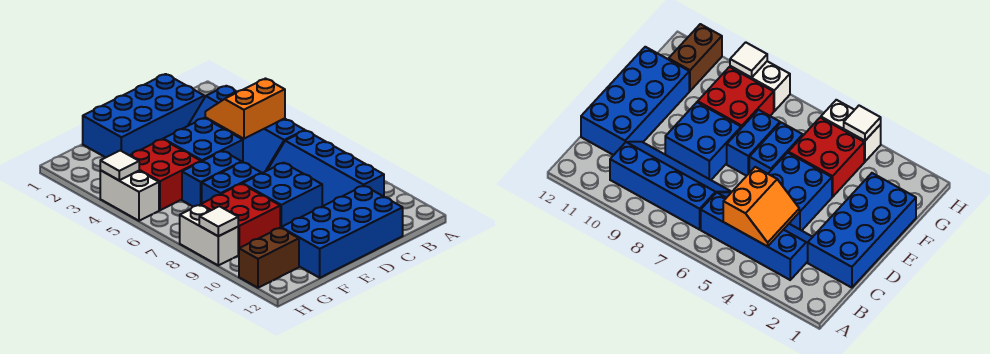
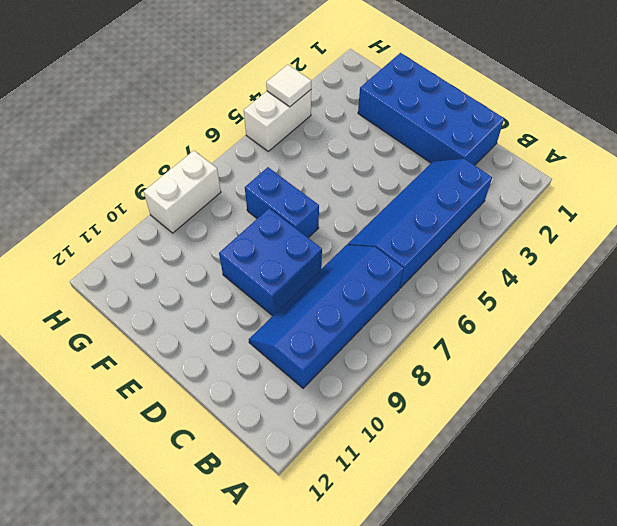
none -> blue brick C11:F12 level 1
none -> blue brick D4:E5 level 1
none -> blue brick E6:F6 level 1

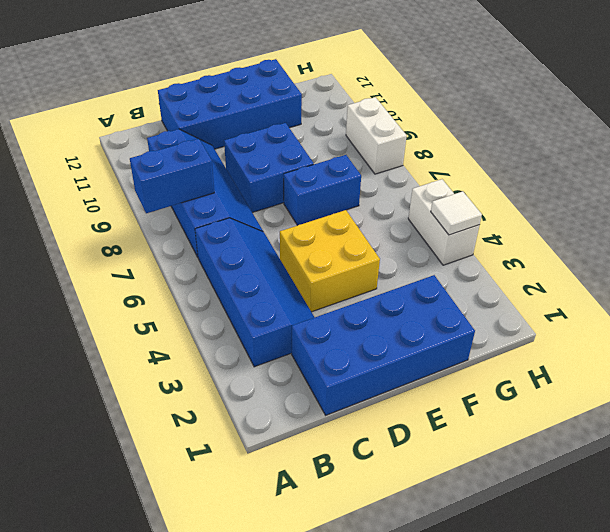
blue brick A8:B8 level 2 -> blue brick E6:F6 level 1
yellow brick D4:E5 level 1 -> blue brick D4:E5 level 1
none -> red brick F4:G5 level 1
none -> red brick F8:G9 level 1
none -> brown brick G11:H11 level 1

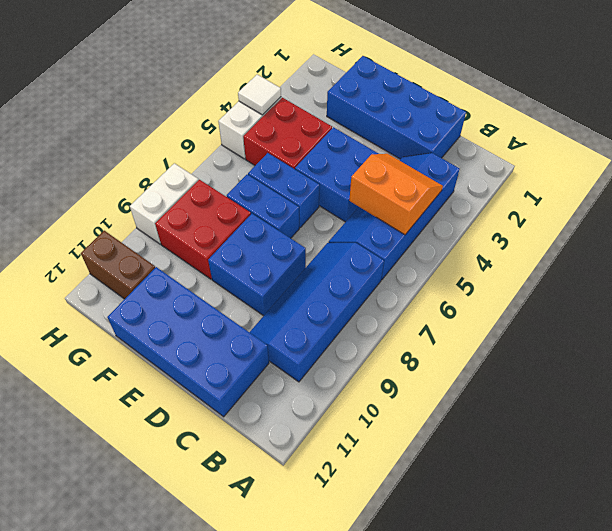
none -> white tile H9 level 2

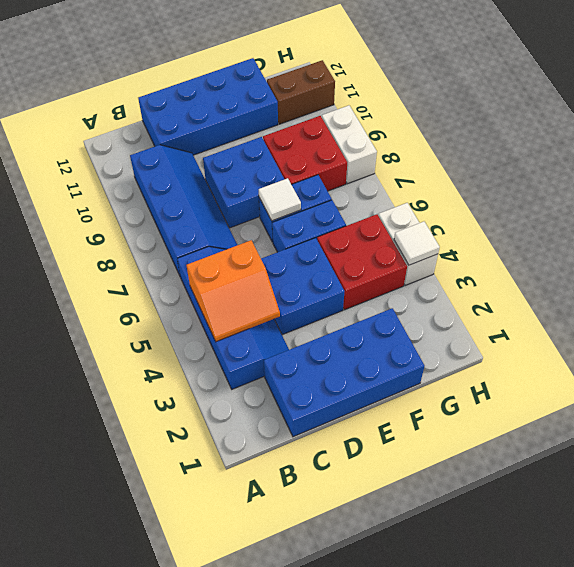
white tile E7 level 2 -> white tile H9 level 2

